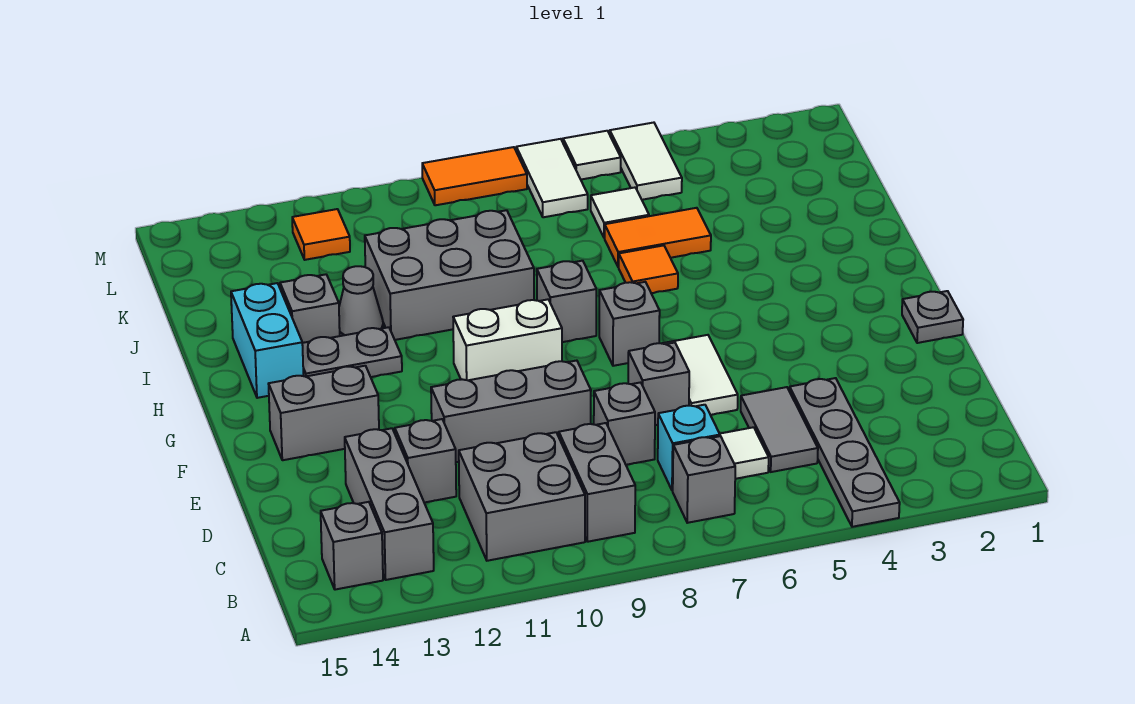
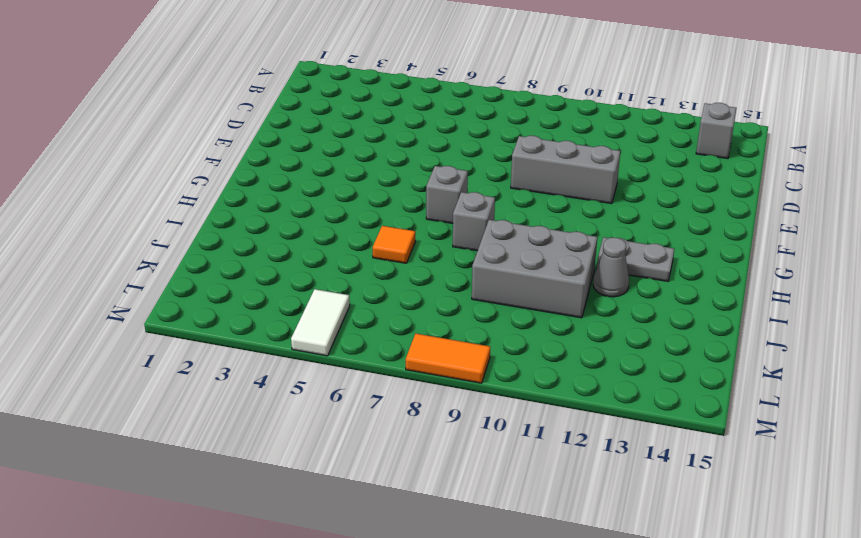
none -> grey plate A4:D4 level 1
none -> grey brick B7 level 1
none -> grey brick B9:C9 level 1
none -> grey brick B10:C11 level 1

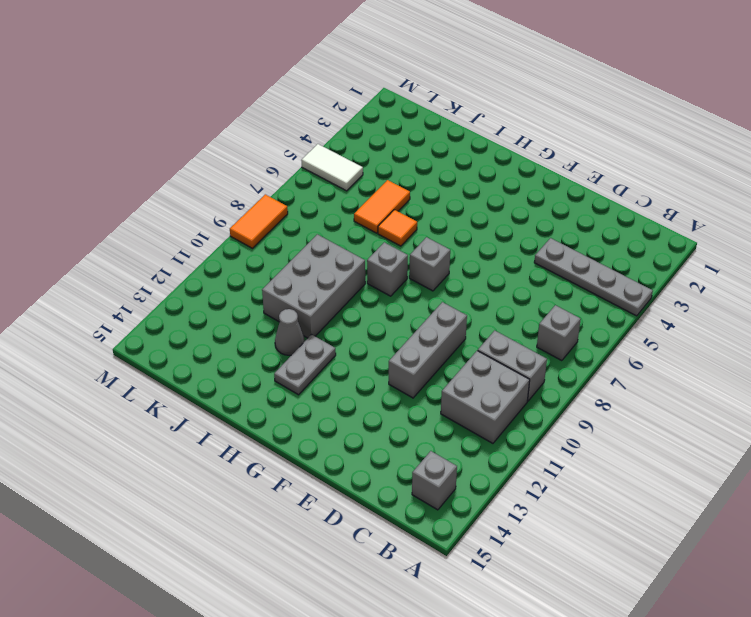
none -> grey brick B13:D13 level 1
none -> grey tile C5:D5 level 1
none -> white tile C6 level 1
none -> cyan brick C7 level 1

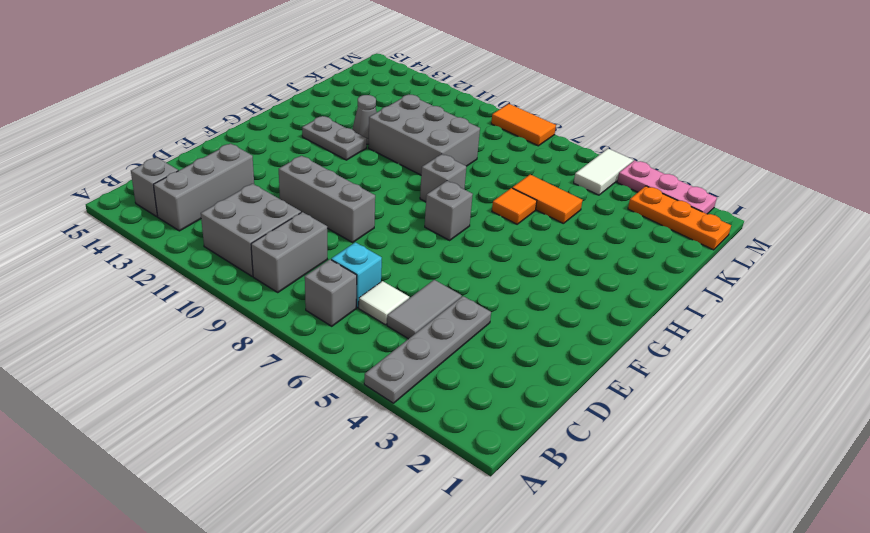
orange plate L1:L3 level 1 -> none
pink plate M2:M4 level 1 -> none
none -> grey brick D8 level 1
none -> grey brick D12 level 1
none -> white tile E6:F6 level 1
none -> grey brick E7 level 1

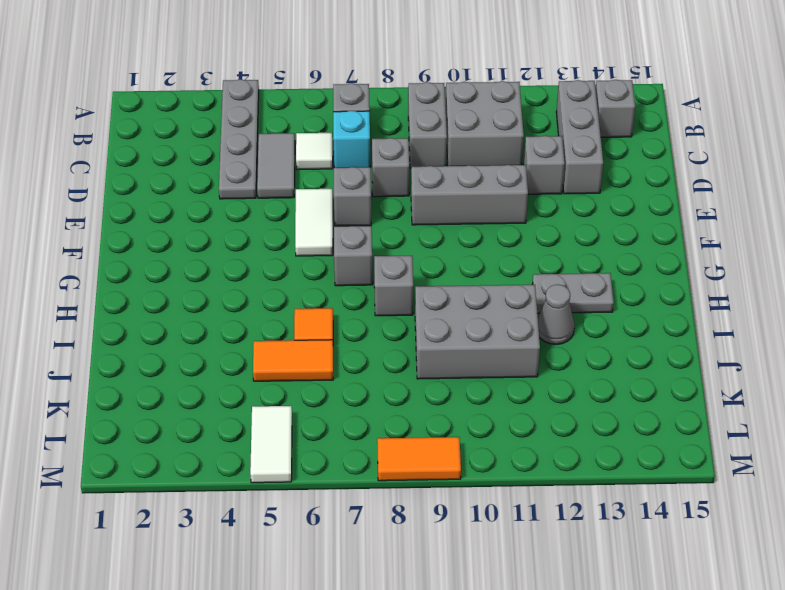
none -> grey plate F1 level 1
none -> grey brick F13:F14 level 1
none -> white brick G9:G10 level 1
none -> cyan brick H14:I14 level 1

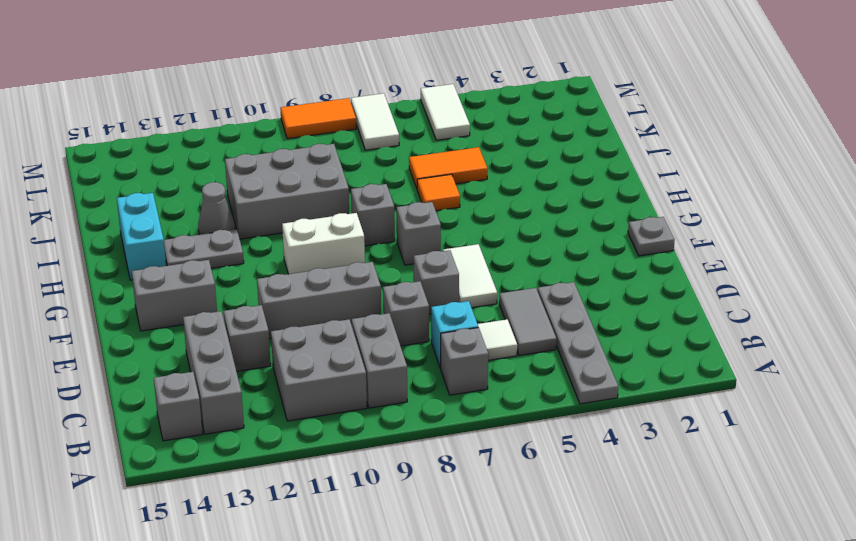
none -> grey brick I13 level 1
none -> white tile K6 level 1
none -> orange tile L12 level 1
none -> white tile M6 level 1

